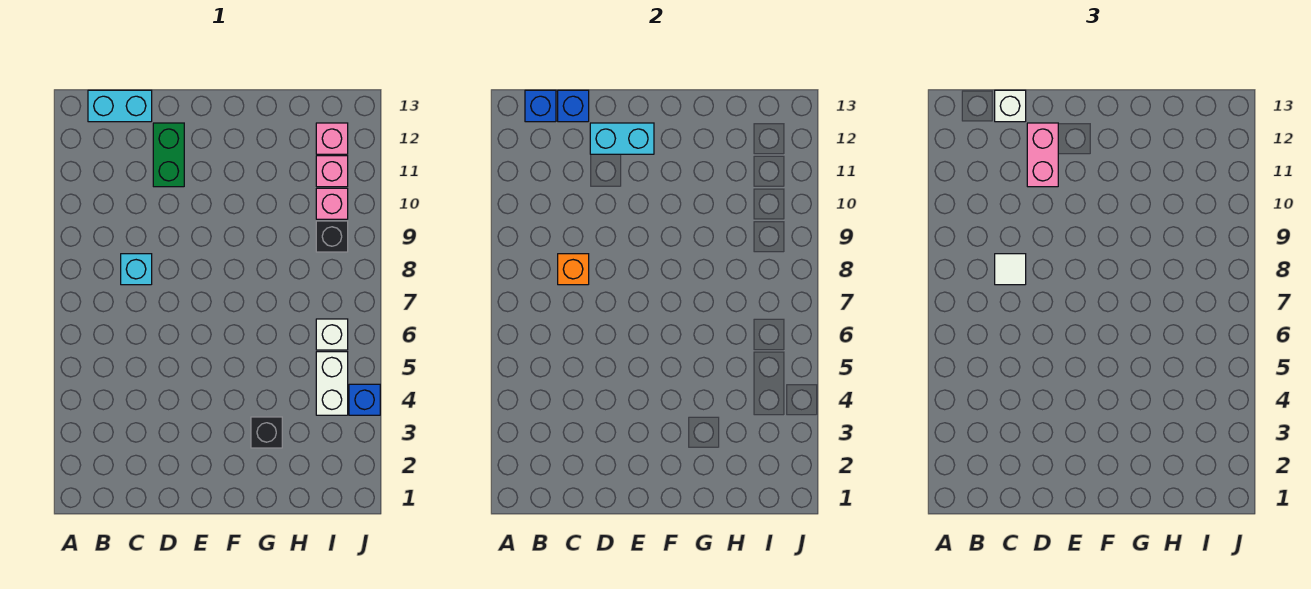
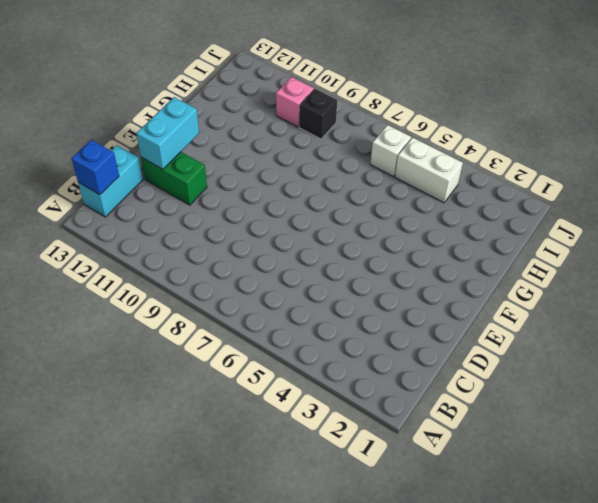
none -> cyan brick C8 level 1
none -> black brick G3 level 1
none -> pink brick I11 level 1

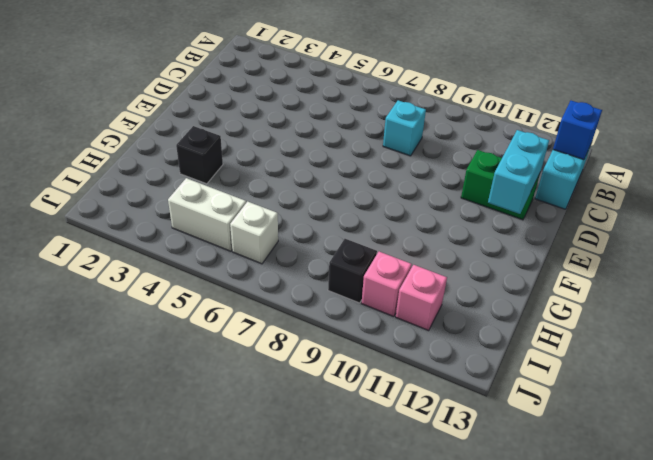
none -> pink brick I12 level 1
none -> blue brick J4 level 1
none -> orange brick C8 level 2

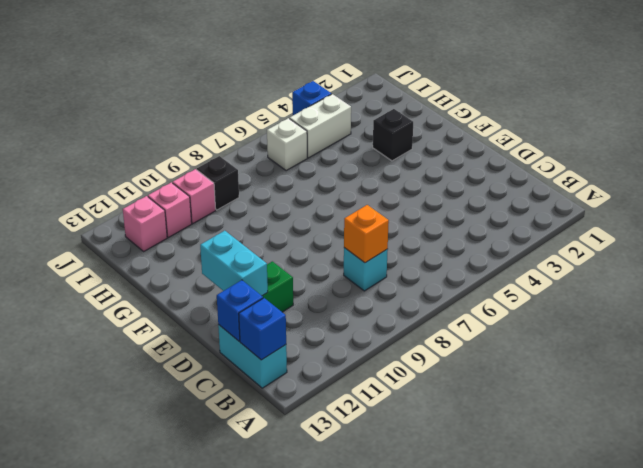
none -> white tile C8 level 3
none -> white brick C13 level 3
none -> pink brick D11:D12 level 3

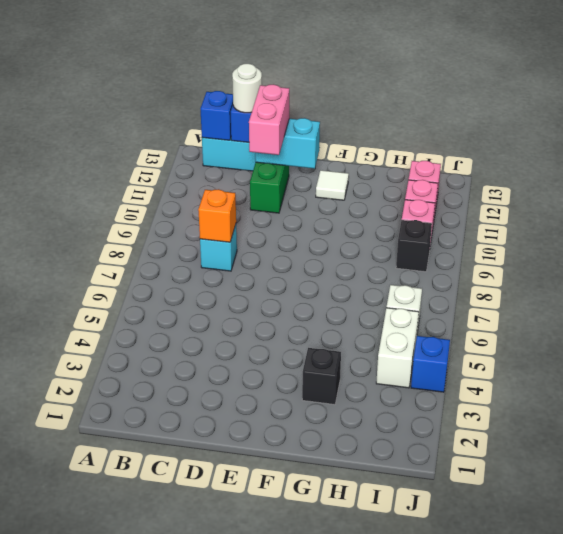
white round brick C13 level 3 -> white brick C13 level 3
white tile F12 level 1 -> white tile C8 level 3

